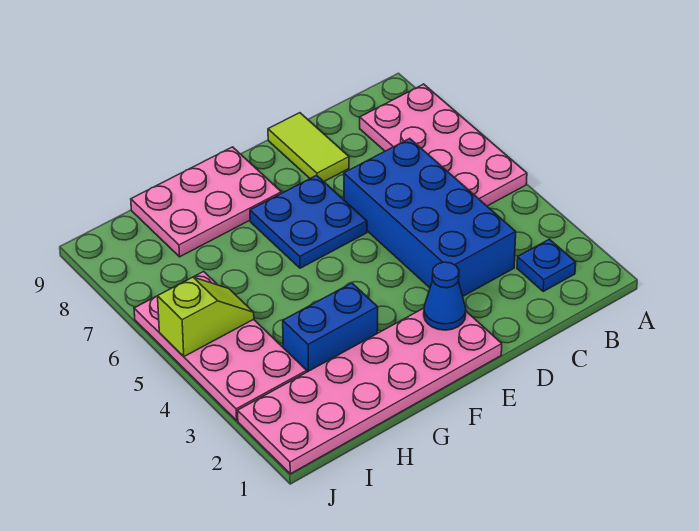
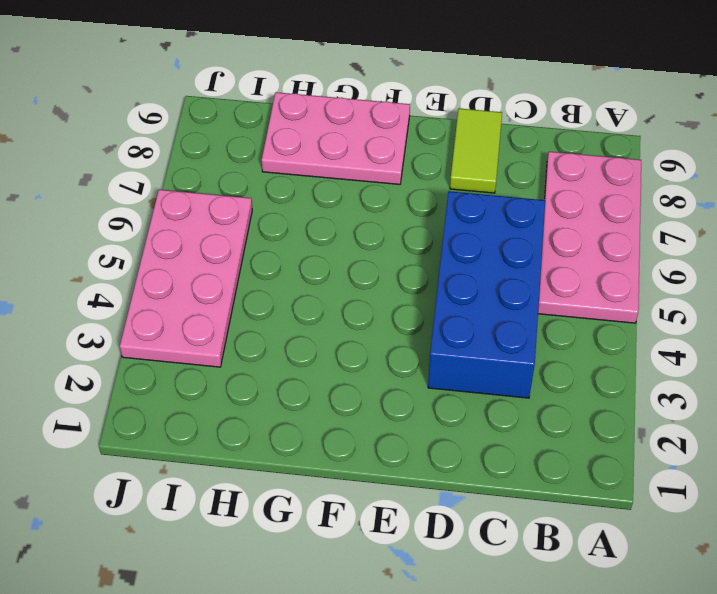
none -> blue plate B2 level 1
none -> pink plate E1:J2 level 1

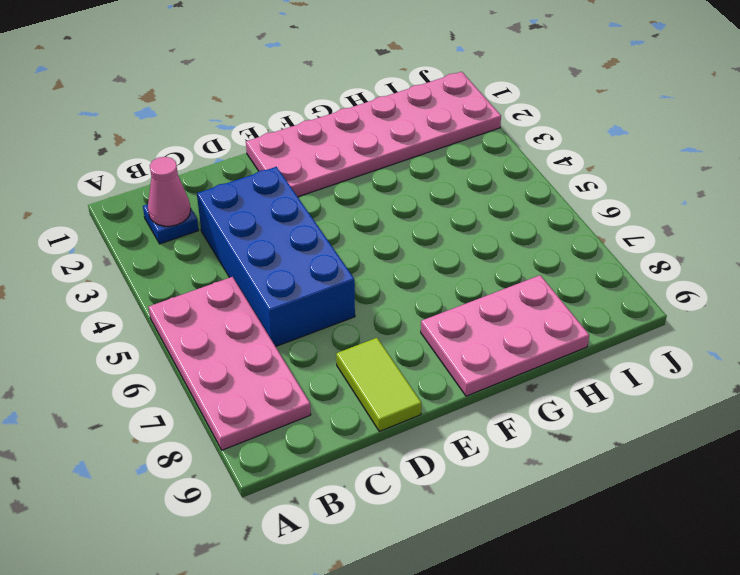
pink cone B2 level 2 -> none
none -> blue plate E6:F7 level 1
none -> blue brick G3:H3 level 1

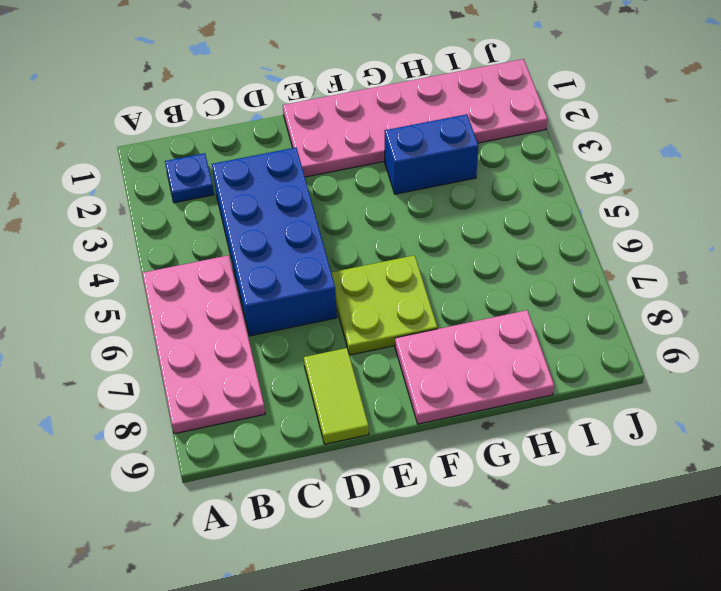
lime plate E6:F7 level 1 -> blue plate E6:F7 level 1
none -> pink plate I3:J6 level 1
none -> blue cone E2 level 2

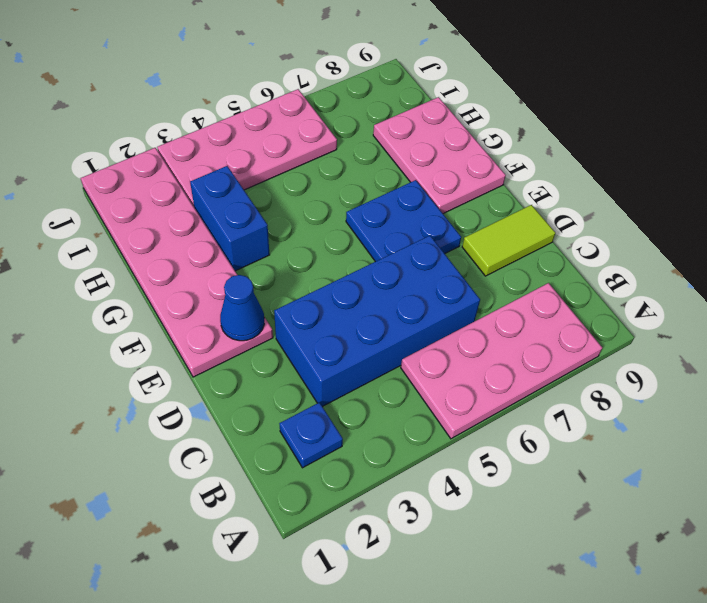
none -> lime slope I5:J5 level 2 top J

